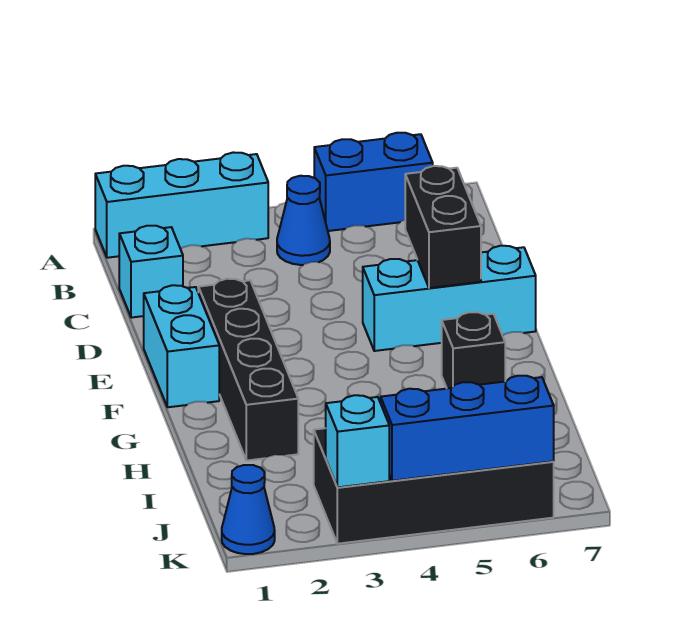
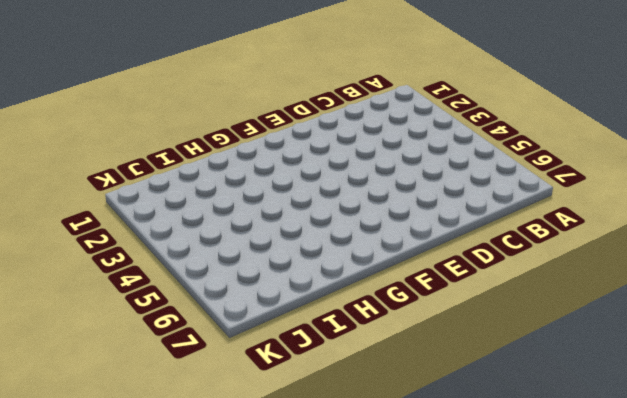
none -> cyan brick A1:A3 level 1
none -> blue brick A5:A6 level 1
none -> blue cone B4 level 1

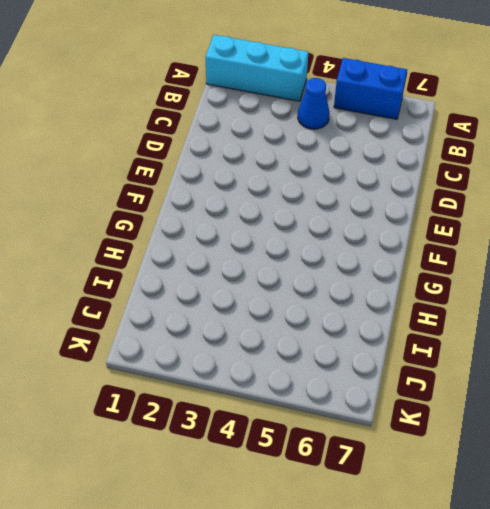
none -> cyan brick C1 level 1
none -> cyan brick E1:F1 level 1
none -> black brick E2:H2 level 1

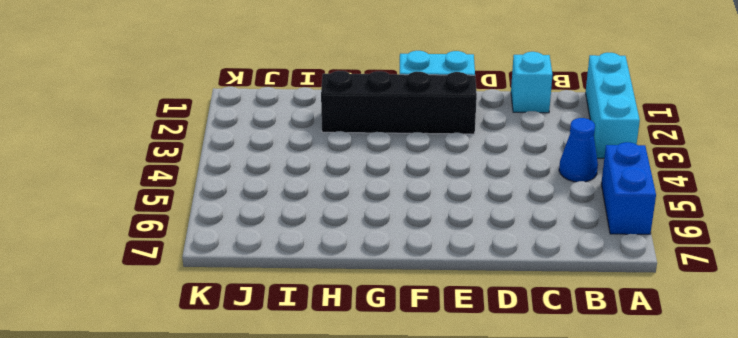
none -> cyan brick E5:E7 level 1
none -> black brick G6 level 1
none -> black brick J3:K6 level 1

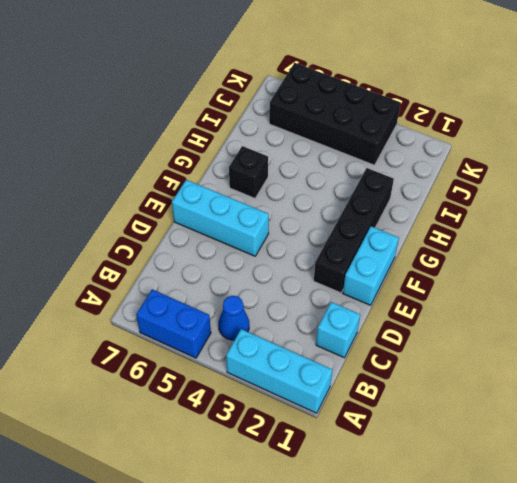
none -> blue cone K1 level 1
none -> black brick D6:E6 level 2
none -> cyan brick K3 level 2

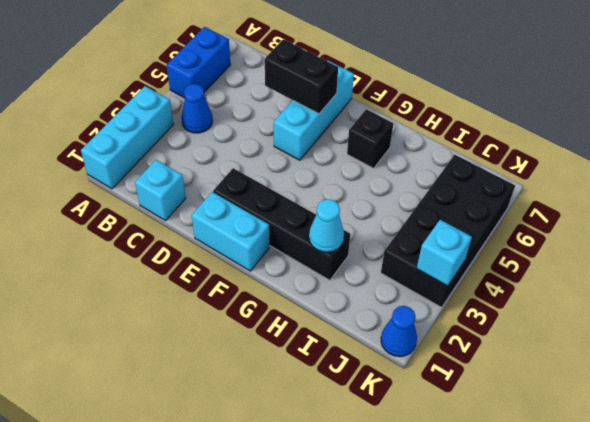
cyan cone H2 level 2 -> none
none -> blue brick K4:K6 level 2

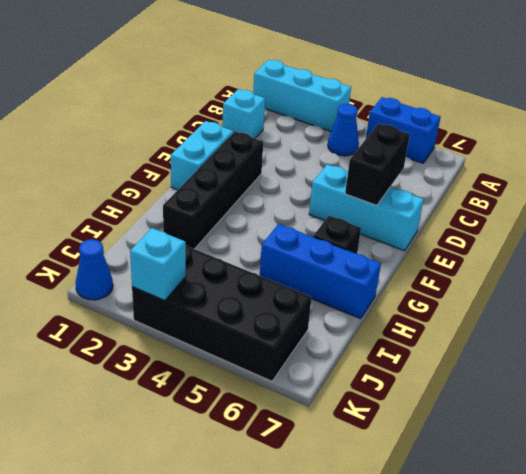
blue brick H5:H7 level 1 -> blue brick K4:K6 level 2

